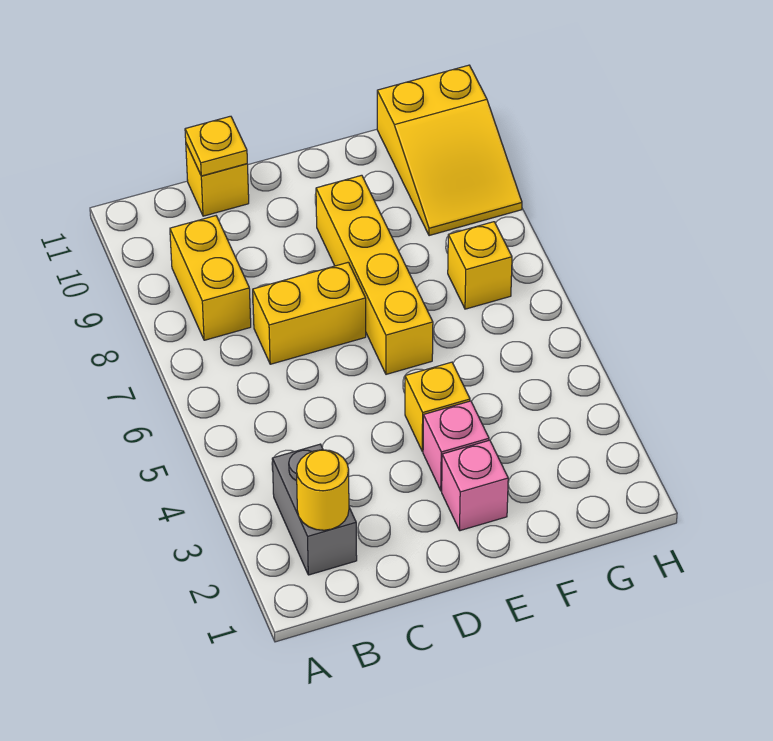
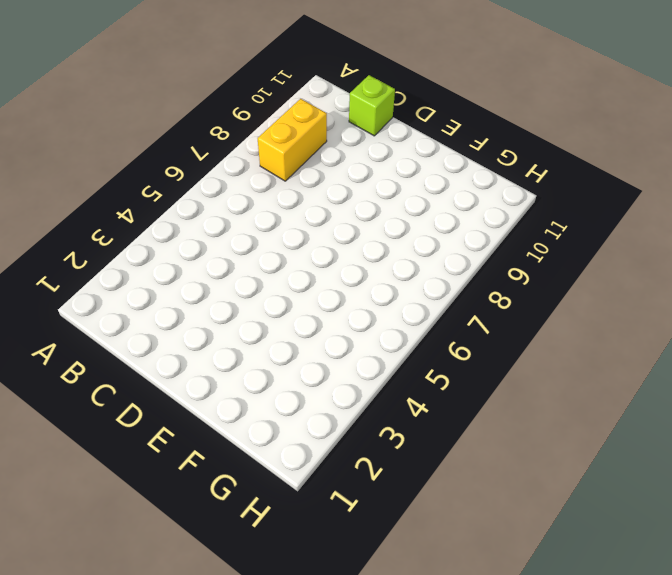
lime brick C11 level 1 -> yellow brick C11 level 1
none -> grey brick B2:B3 level 1
none -> yellow brick C7:D7 level 1
none -> pink brick E2 level 1

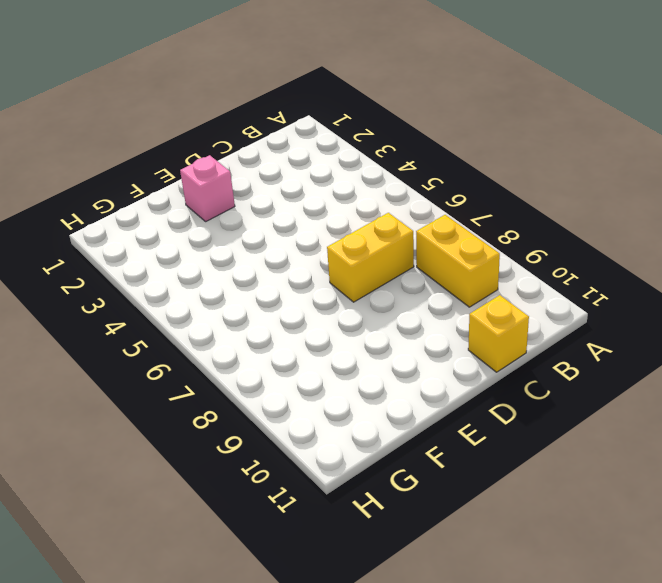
none -> grey brick B2:B3 level 1
none -> pink brick E3 level 1
none -> yellow brick E4 level 1

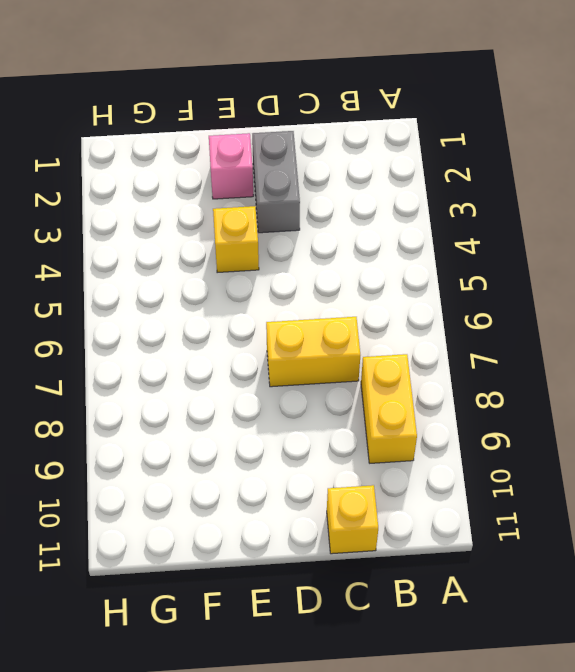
grey brick D2:D3 level 1 -> grey brick B2:B3 level 1
none -> pink brick E3 level 1
none -> yellow brick E6:E9 level 1
none -> yellow brick G7 level 1

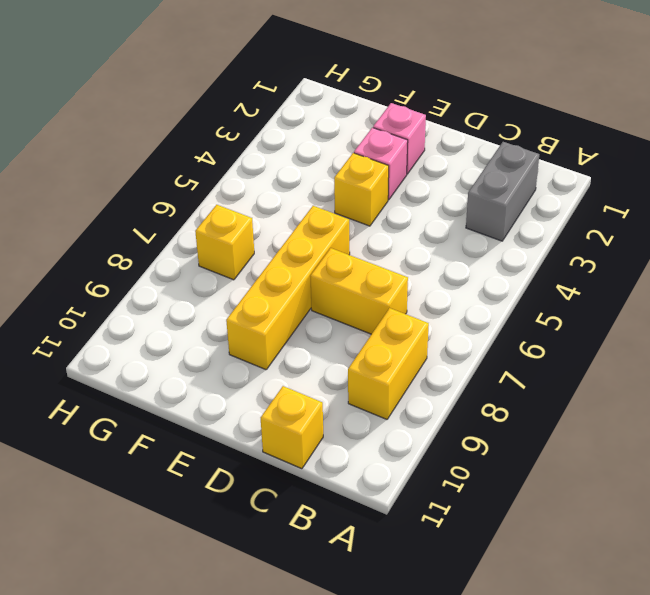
none -> yellow slope G9:H11 level 1 top 11
none -> yellow round brick B2 level 2
none -> yellow plate C11 level 2

